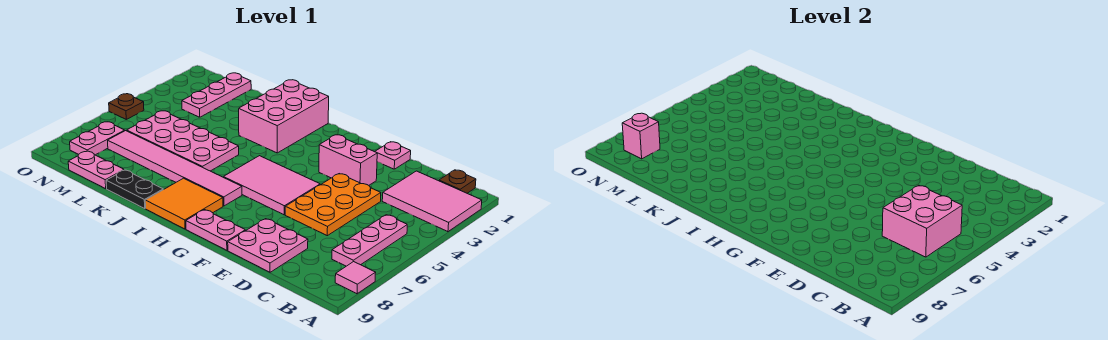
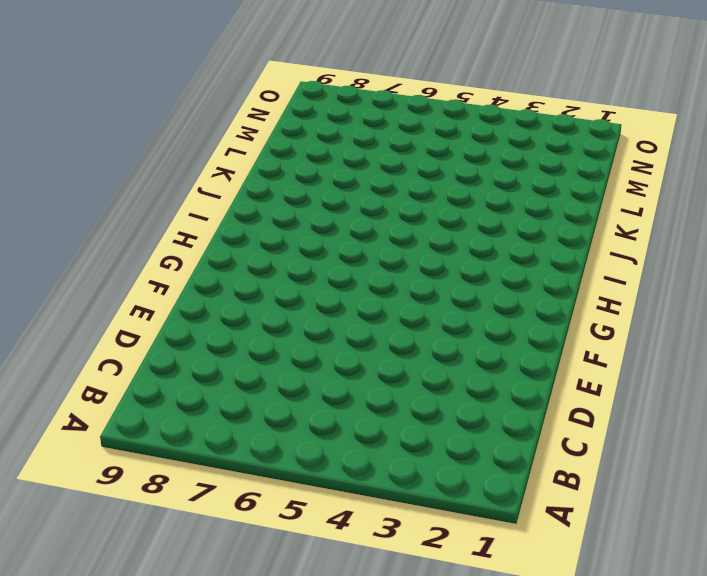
none -> pink tile A2:C3 level 1
none -> pink tile A8 level 1
none -> brown plate B1 level 1

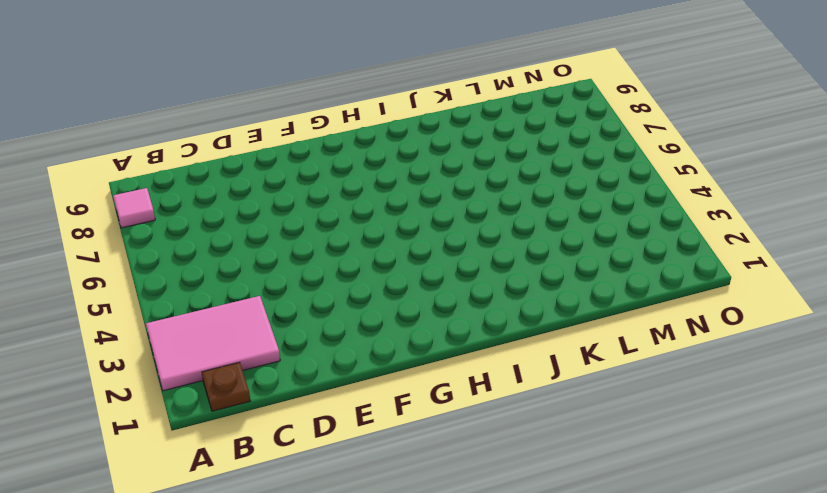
none -> pink plate B5:B7 level 1
none -> orange plate D4:E6 level 1
none -> pink plate D8:E9 level 1

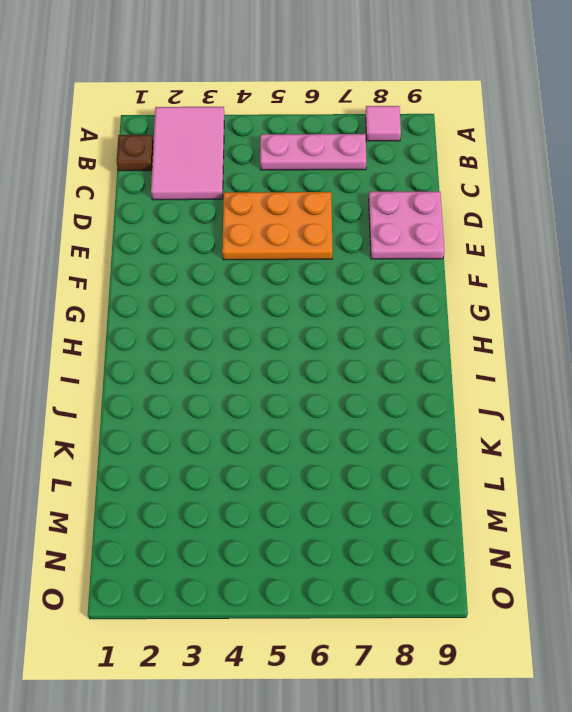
none -> pink plate E1 level 1
none -> pink brick E3:F3 level 1
none -> pink tile F5:H6 level 1

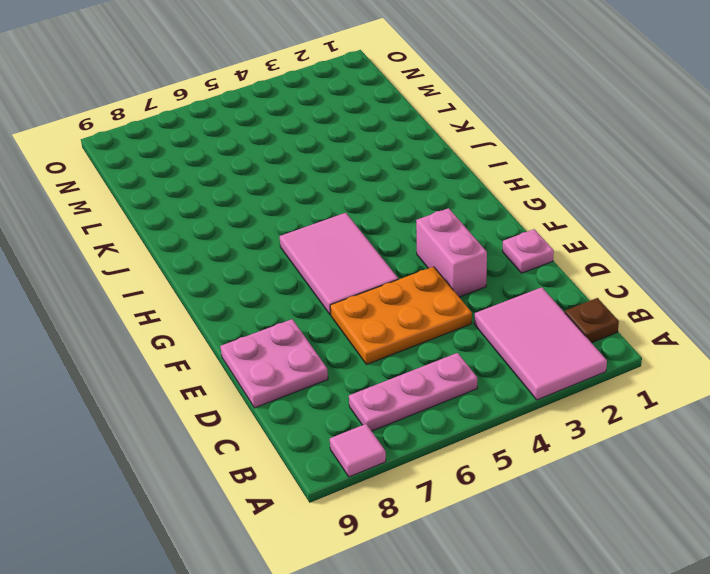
none -> pink plate F9:G9 level 1
none -> pink tile H7:M7 level 1
none -> orange tile H8:I9 level 1

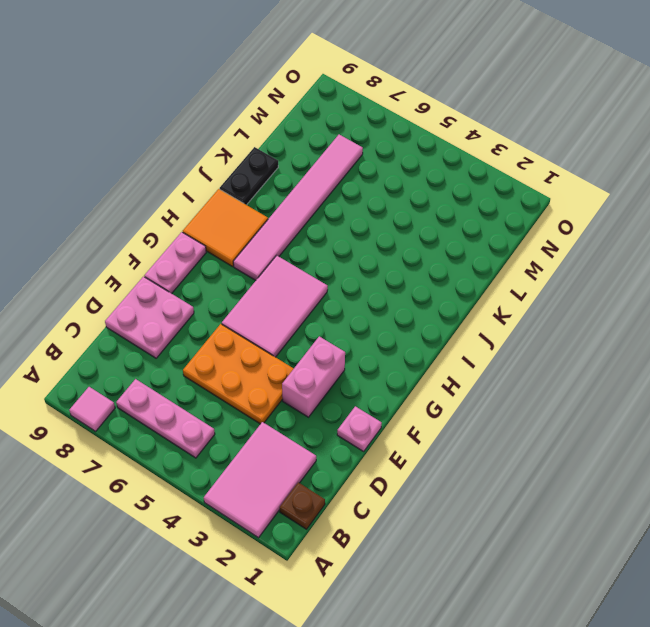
none -> pink brick I1:J3 level 1
none -> pink plate J5:M6 level 1
none -> pink plate L9:M9 level 1

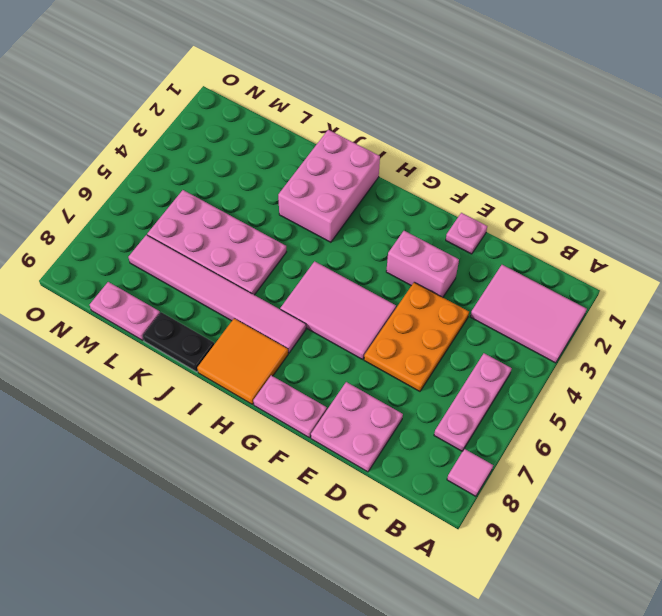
none -> brown plate B1 level 1
none -> pink plate M1:M3 level 1
none -> pink plate N7:N8 level 1

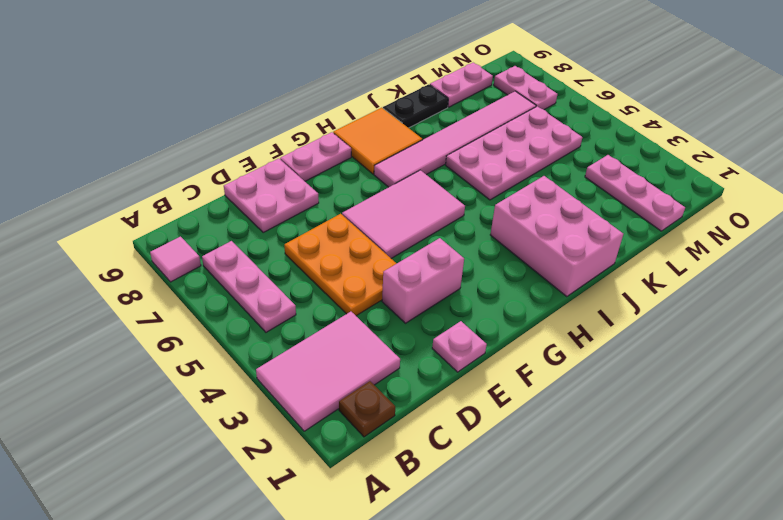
none -> brown plate O5 level 1
none -> pink brick B5:C6 level 2
none -> pink brick N8 level 2

